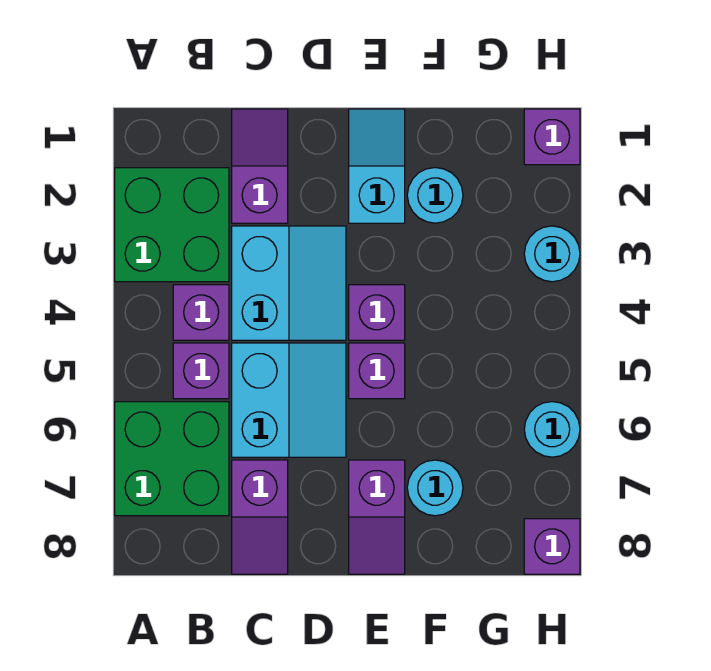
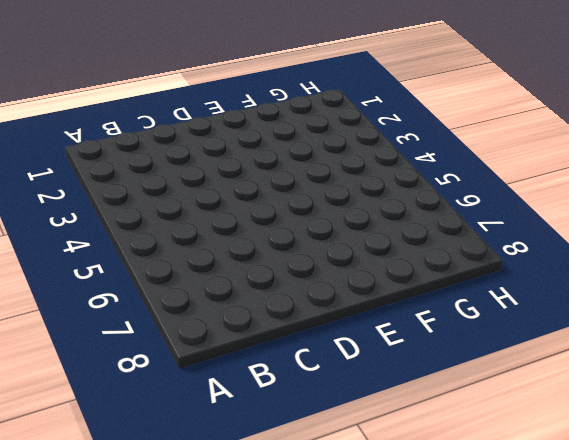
none -> green brick A2:B3 level 1
none -> green brick A6:B7 level 1
none -> purple brick B4 level 1

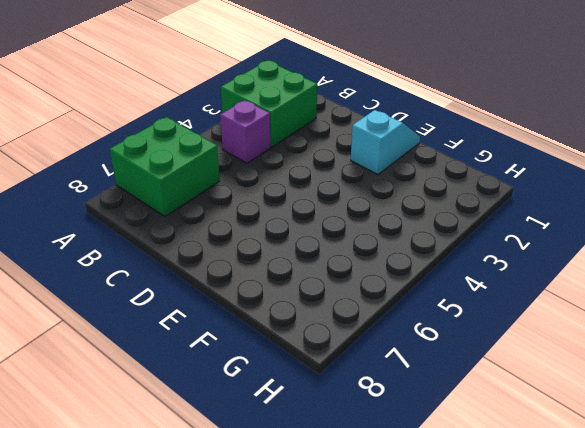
none -> purple brick B5 level 1
none -> purple slope C1:C2 level 1 top 2
none -> cyan slope C3:D4 level 1 top C

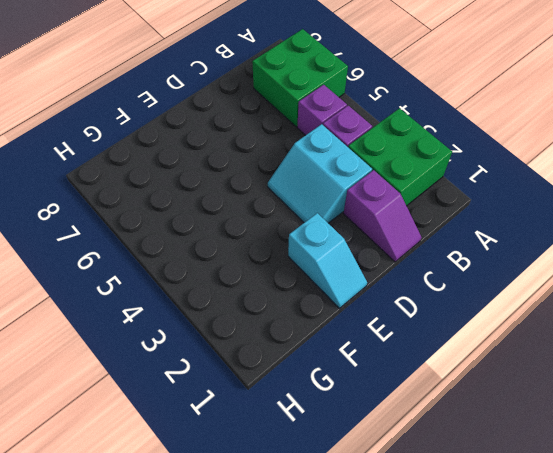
none -> cyan slope C5:D6 level 1 top C
none -> purple slope C7:C8 level 1 top 7
none -> purple brick E4 level 1

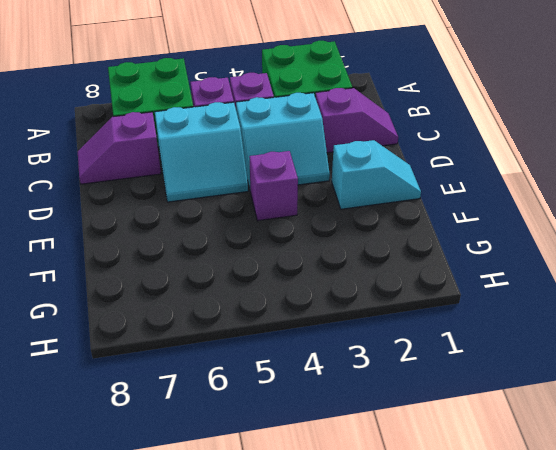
none -> purple brick E5 level 1
none -> purple slope E7:E8 level 1 top 7
none -> cyan round brick F2 level 1

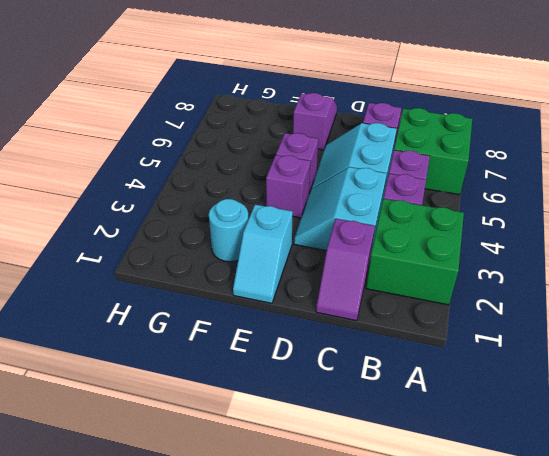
none -> cyan round brick F7 level 1
none -> purple brick H1 level 1
none -> cyan round brick H3 level 1

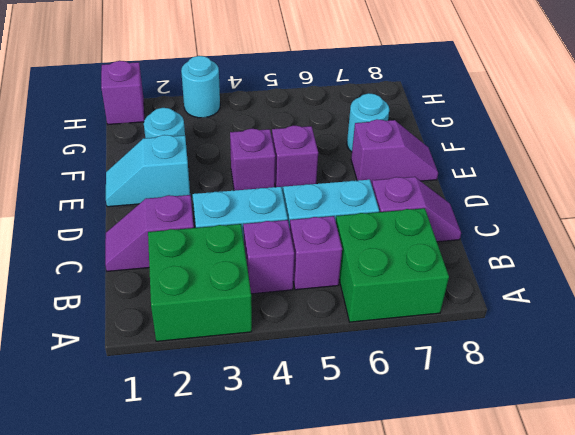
none -> cyan round brick H6 level 1
none -> purple brick H8 level 1

